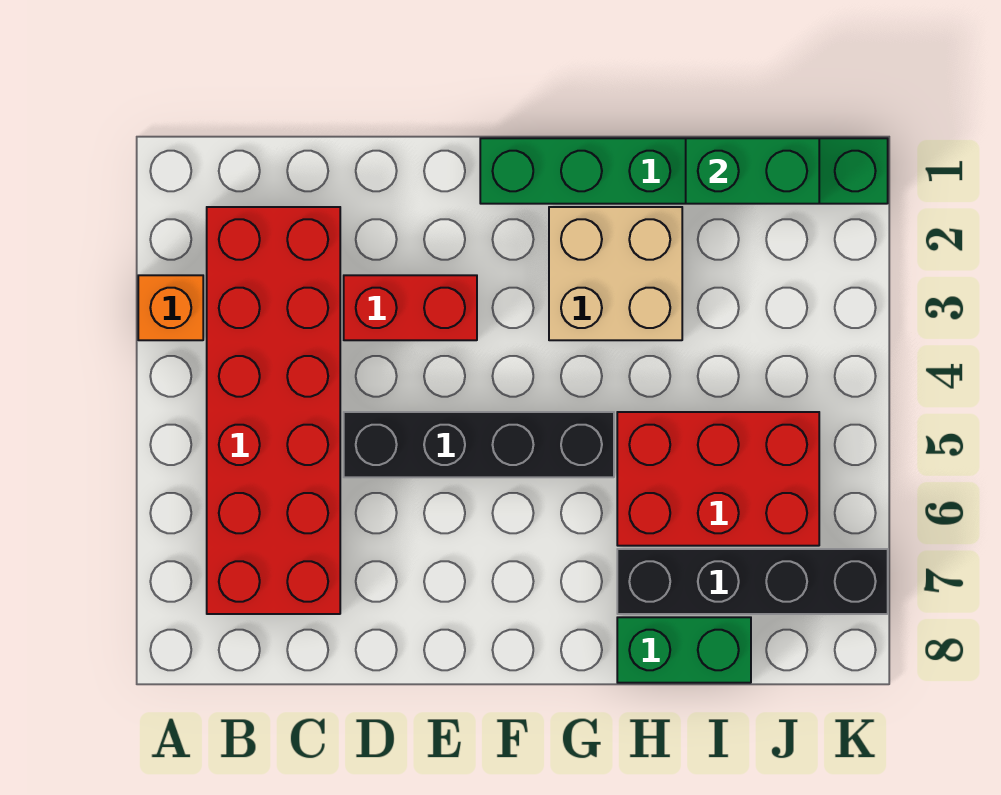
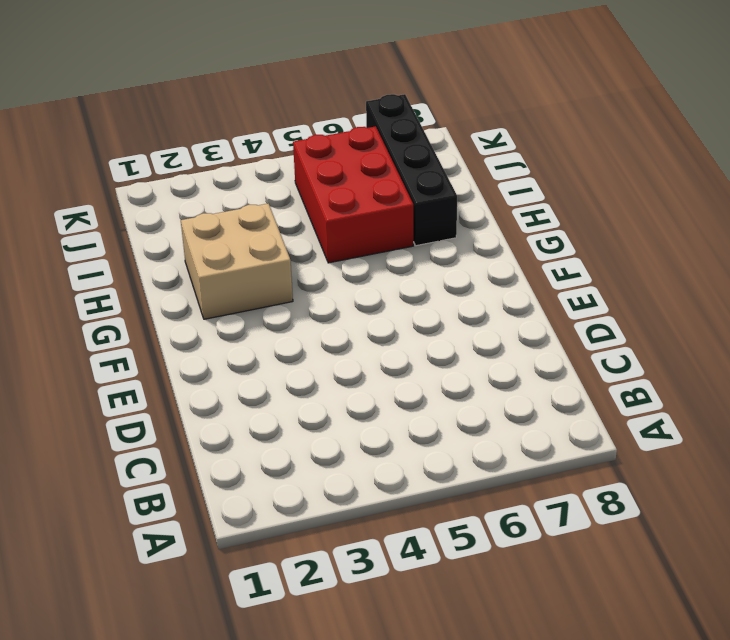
none -> orange brick A3 level 1
none -> red brick B2:C7 level 1

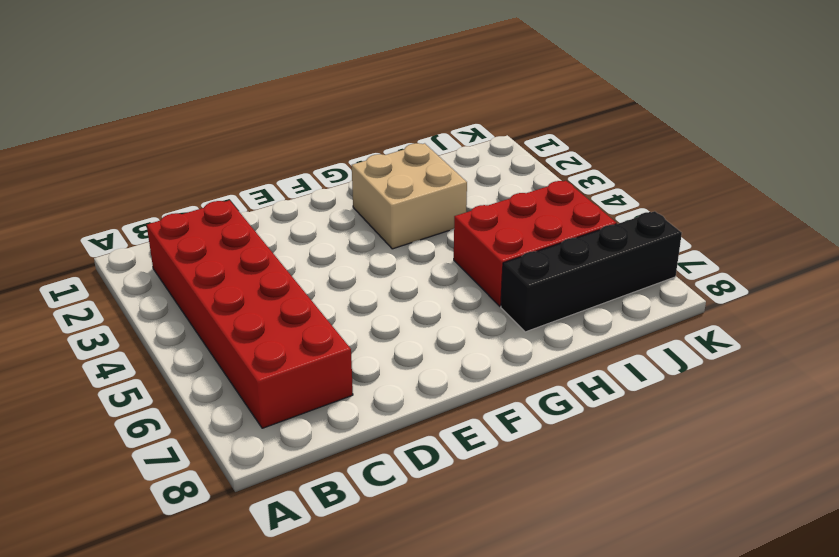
none -> orange brick A3 level 1
none -> red brick D3:E3 level 1

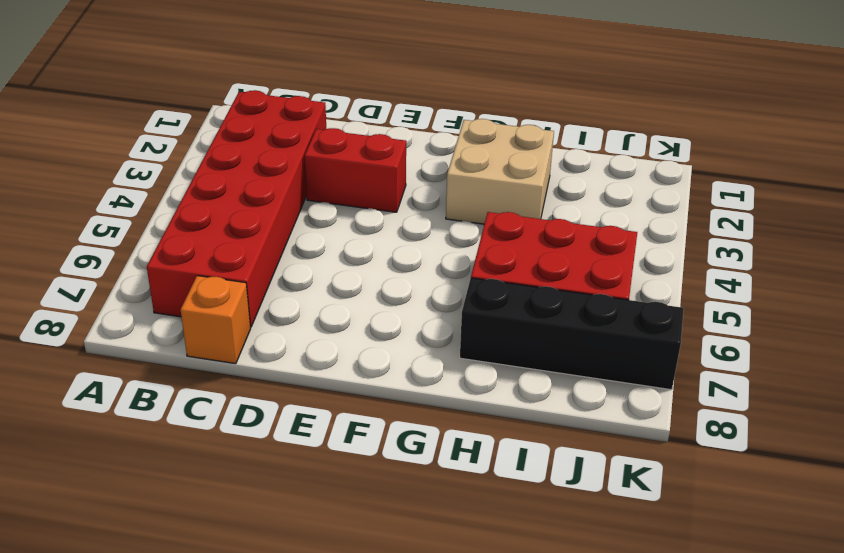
orange brick C8 level 1 -> orange brick A3 level 1
none -> black brick D5:G5 level 1
none -> green brick F1:K1 level 1

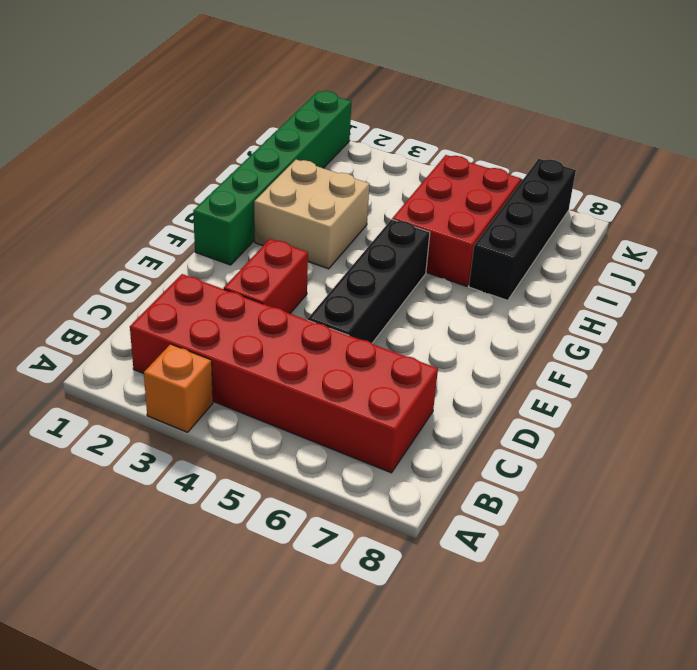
none -> green brick H8:I8 level 1
none -> green brick I1:J1 level 2

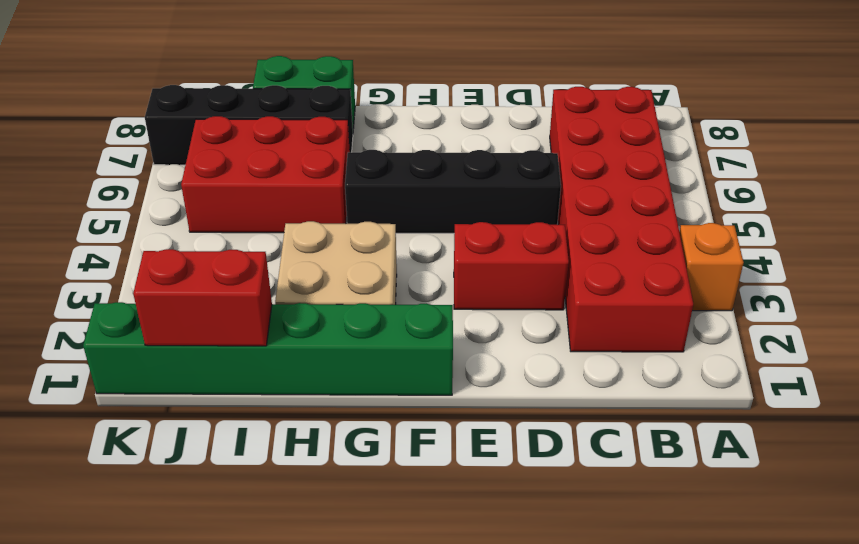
red brick I1:J1 level 2 -> green brick I1:J1 level 2

